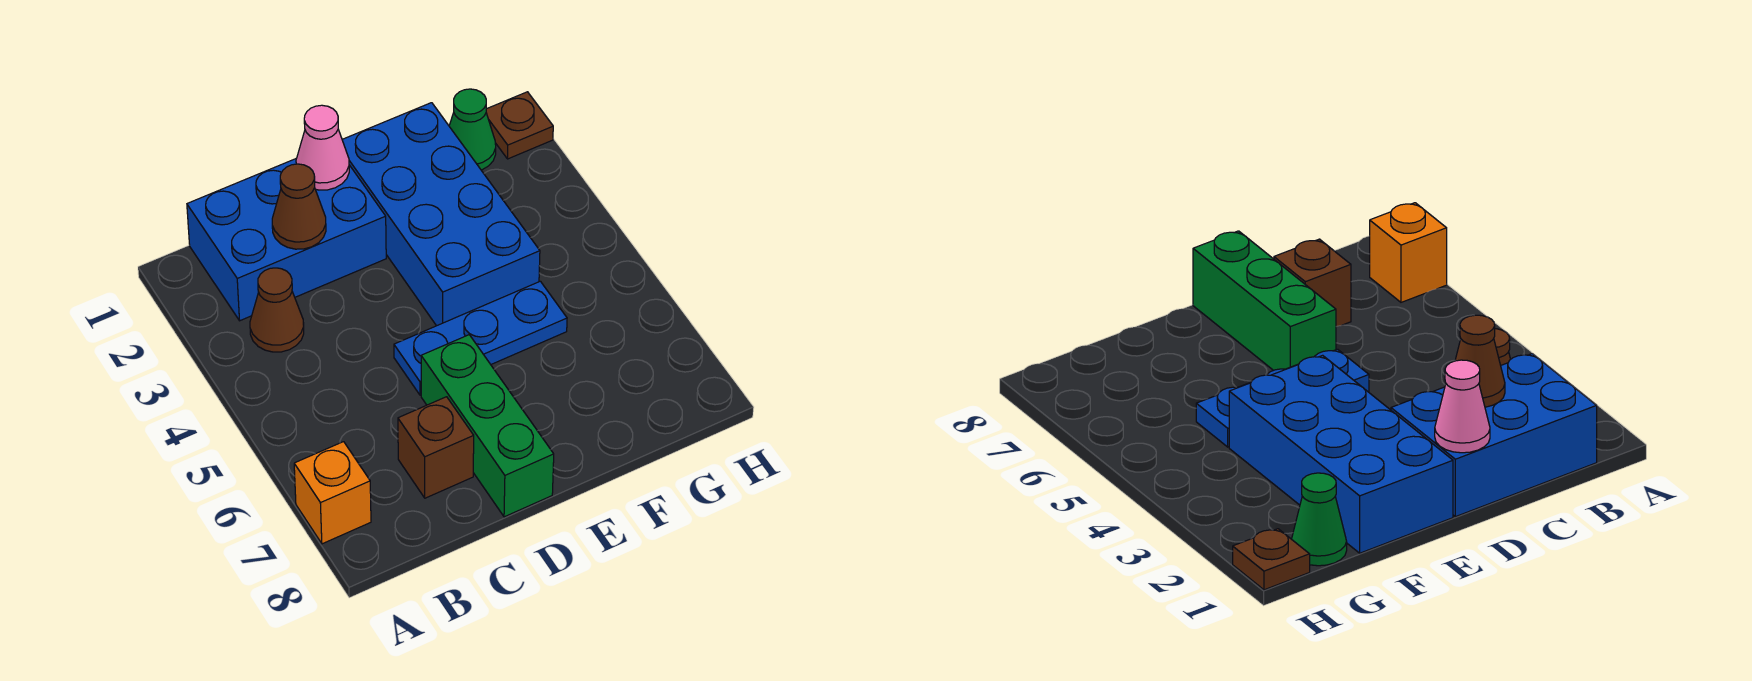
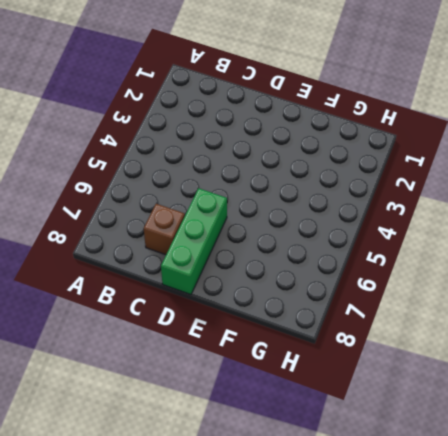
none -> orange brick A7 level 1
none -> blue brick B1:D2 level 1

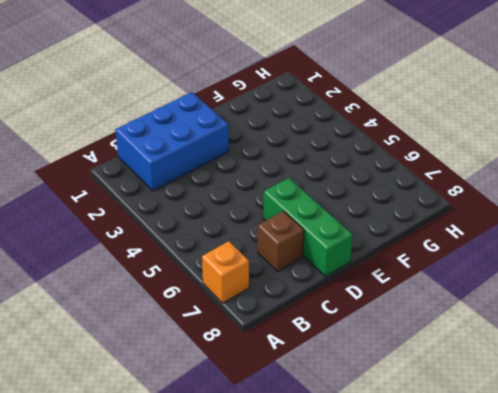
none -> brown cone B3 level 1
none -> blue plate D5:F5 level 1

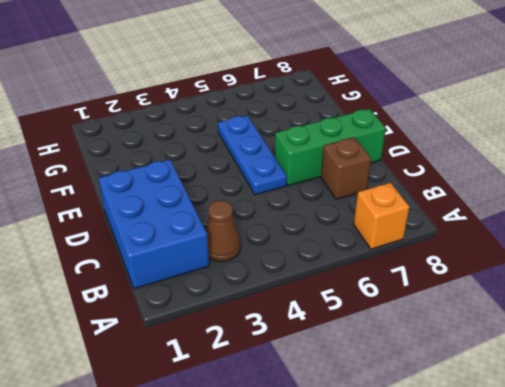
none -> blue brick E1:F4 level 1
none -> green cone G1 level 1

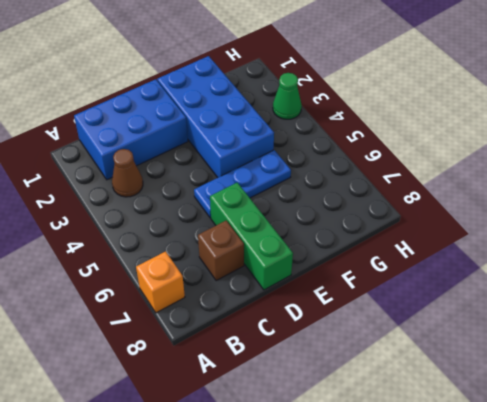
green cone H3 level 1 -> green cone G1 level 1
none -> brown plate H1 level 1
none -> brown cone C2 level 2

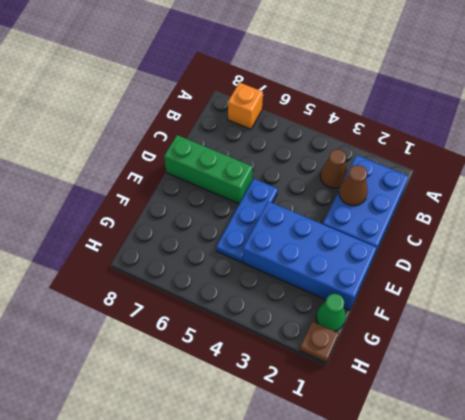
none -> brown brick C7 level 1
none -> pink cone D1 level 2

